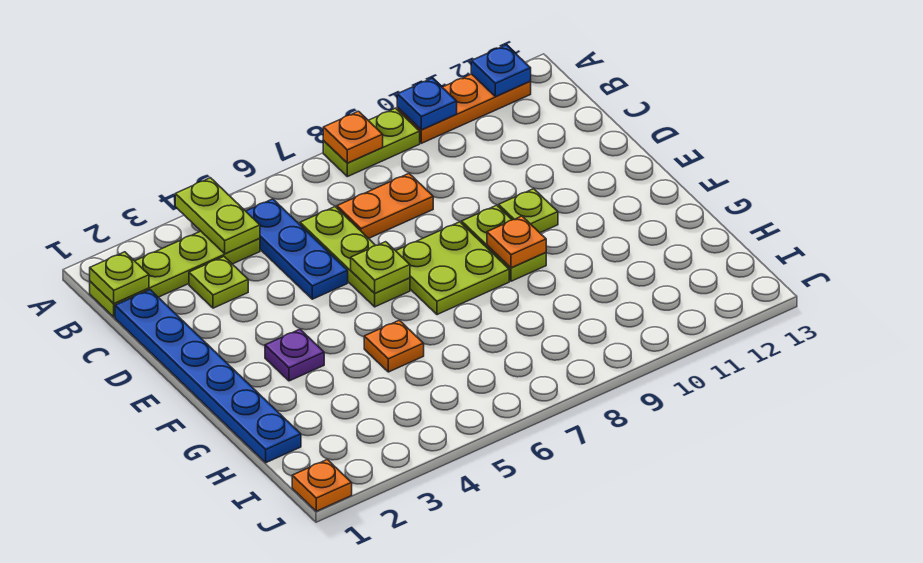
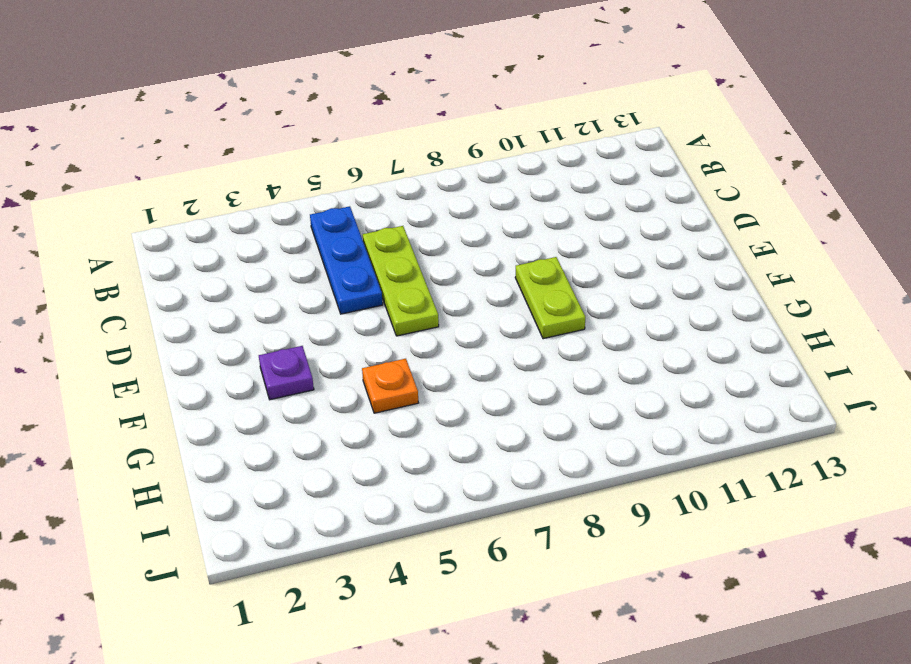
none -> lime plate A8:A9 level 1
none -> orange plate A10:A12 level 1
none -> lime plate B1:B4 level 1

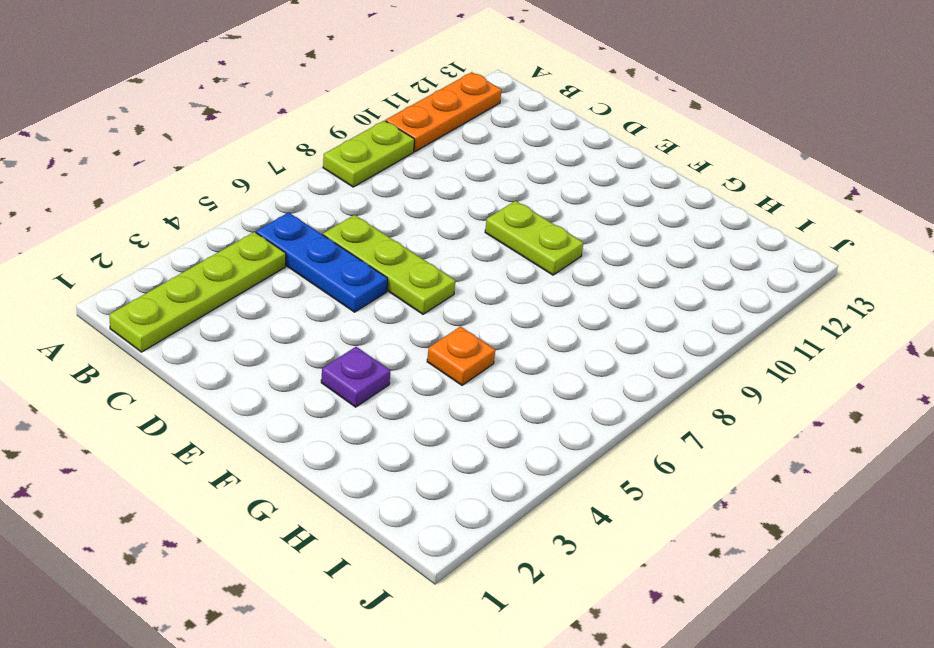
none -> blue plate C1:H1 level 1
none -> lime plate C3 level 1
none -> orange plate C7:C8 level 1

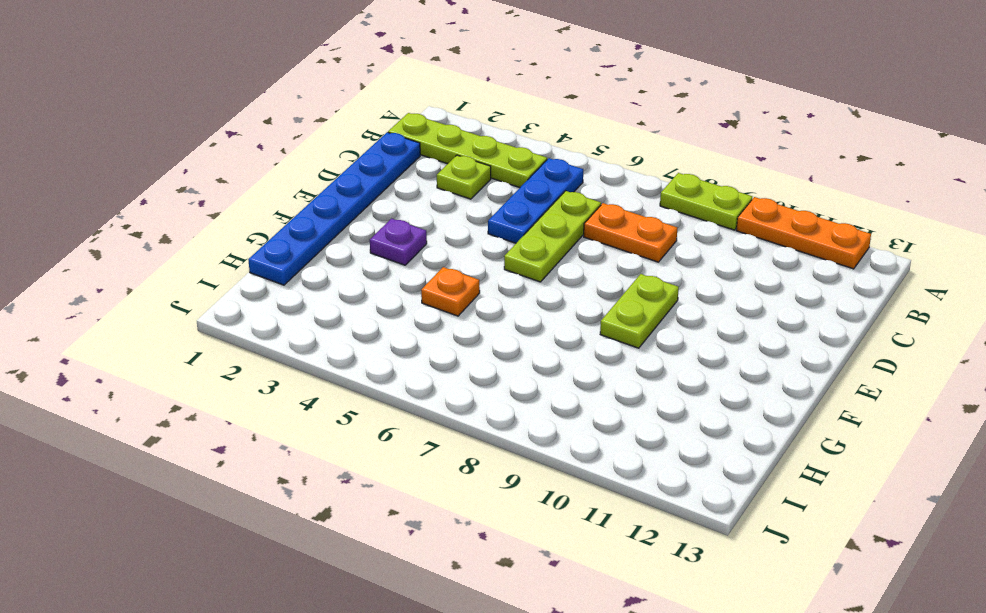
none -> lime plate E7:F8 level 1
none -> lime plate E10 level 1
none -> orange plate J1 level 1

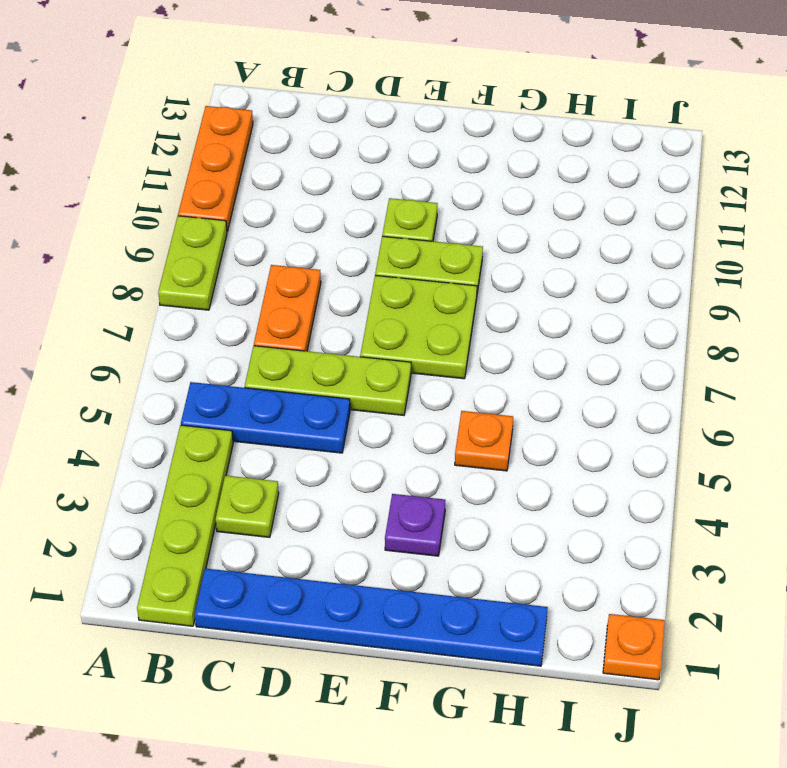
none -> lime plate A4:B4 level 2
none -> orange plate A8 level 2
none -> blue plate A10 level 2

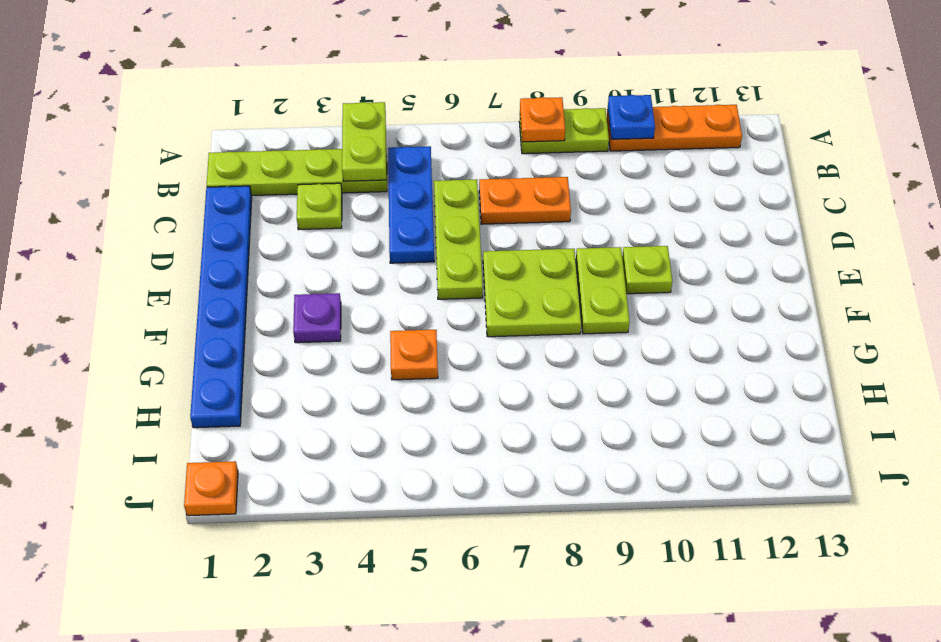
none -> blue plate A12 level 2
none -> lime plate B1 level 2
none -> lime plate E6 level 2

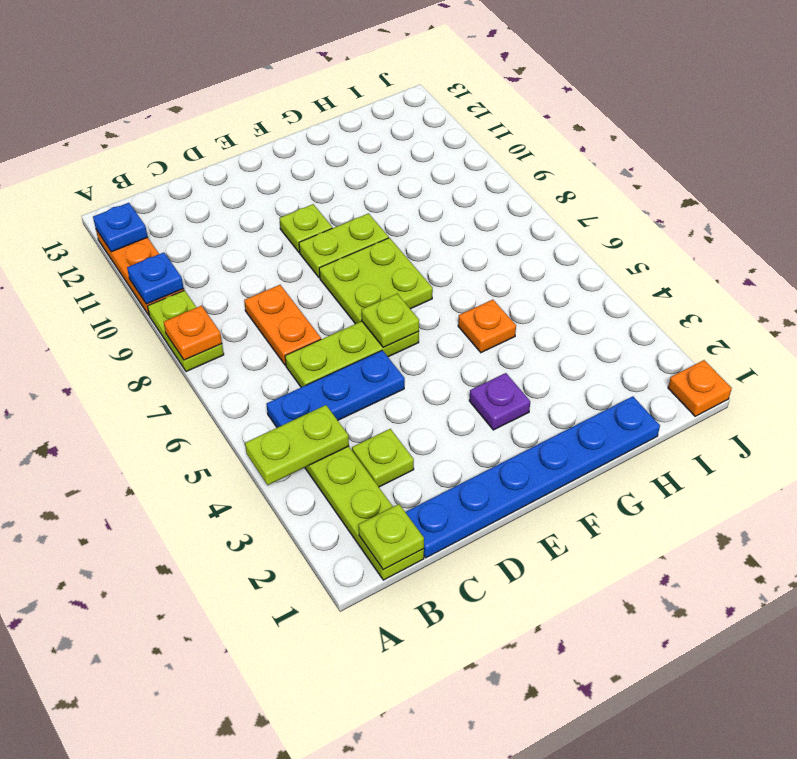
none -> orange plate F9 level 2

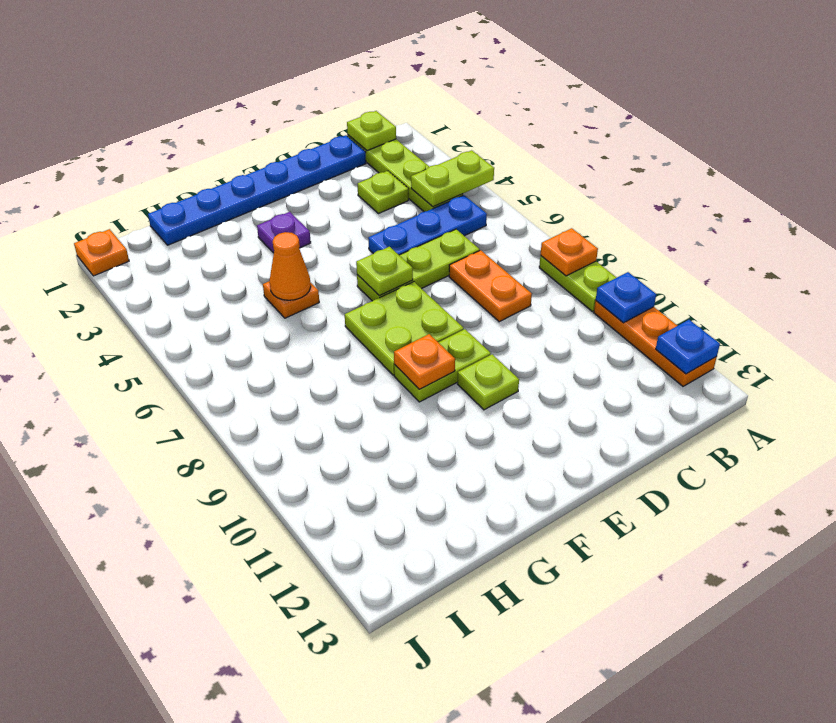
orange cone G5 level 2 -> none

